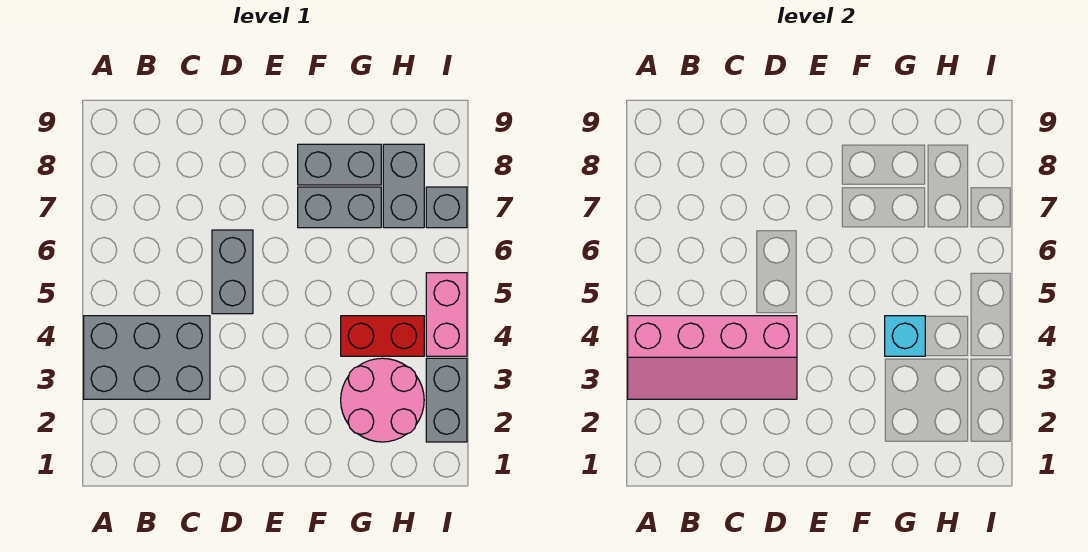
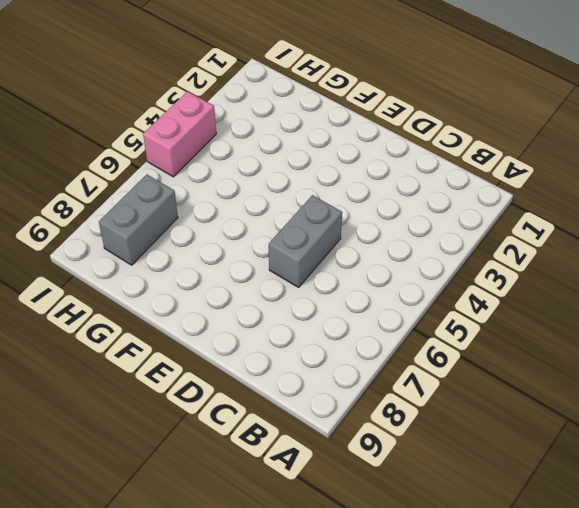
none -> grey brick A3:C4 level 1
none -> grey brick F7:G7 level 1
none -> grey brick F8:G8 level 1

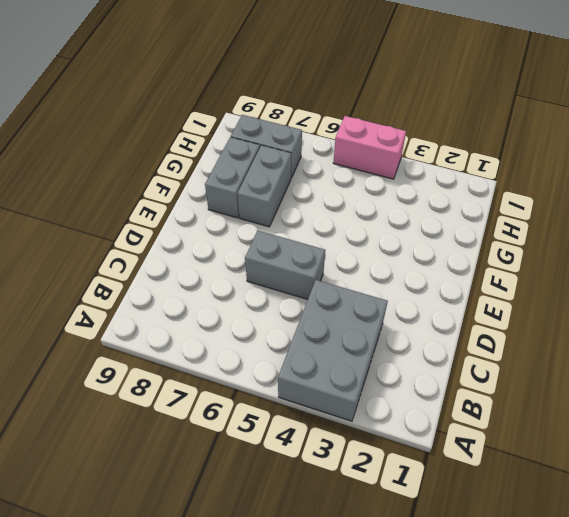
none -> pink round brick G2:H3 level 1
none -> red brick G4:H4 level 1
none -> grey brick I2:I3 level 1

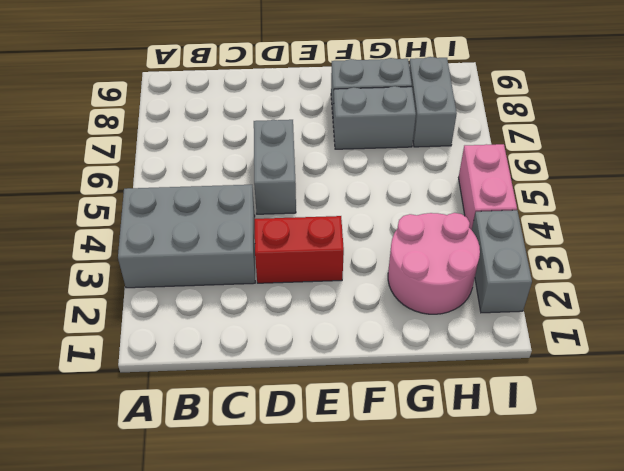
red brick D3:E3 level 1 -> red brick G4:H4 level 1
none -> grey brick I7 level 1
none -> pink slope A3:D4 level 2 top 4
none -> cyan brick G4 level 2

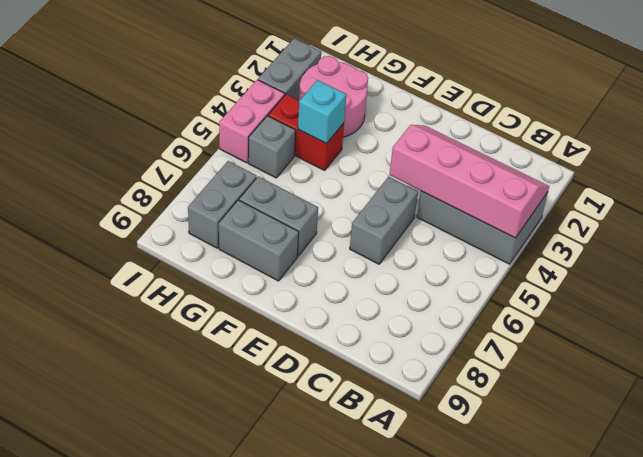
grey brick H5 level 1 -> grey brick I7 level 1

